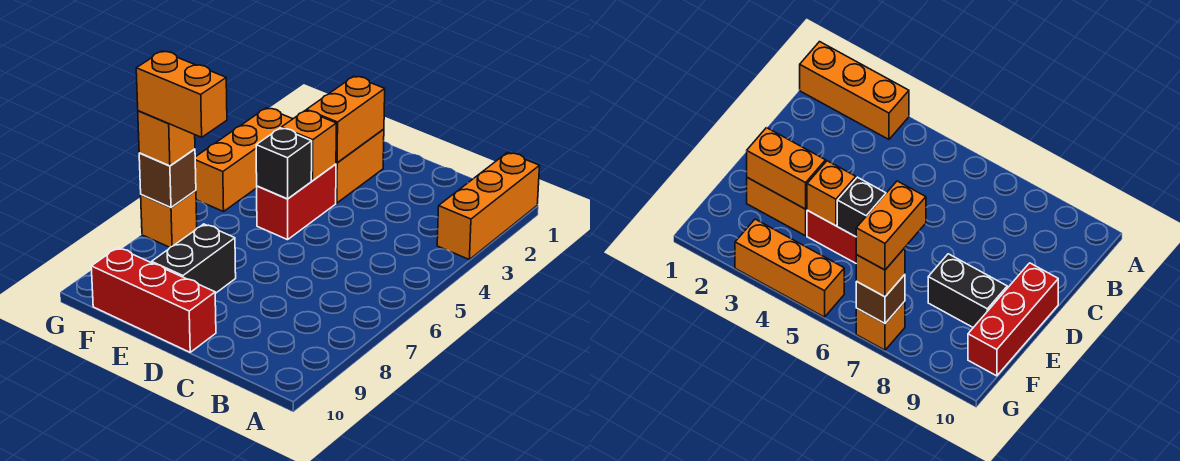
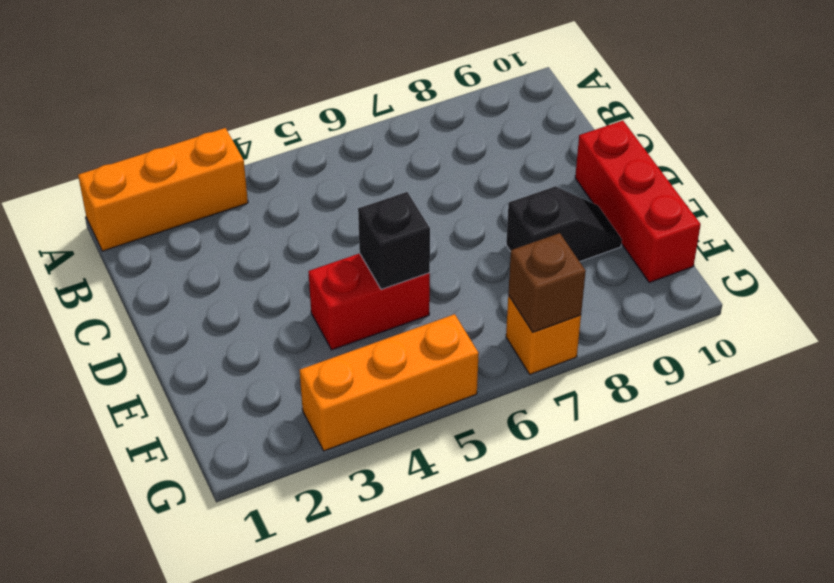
black slope E8:E9 level 1 top 8 -> black brick E8:E9 level 1
none -> orange brick E2:E3 level 1
none -> orange brick E2:E3 level 2
none -> orange brick E4 level 2

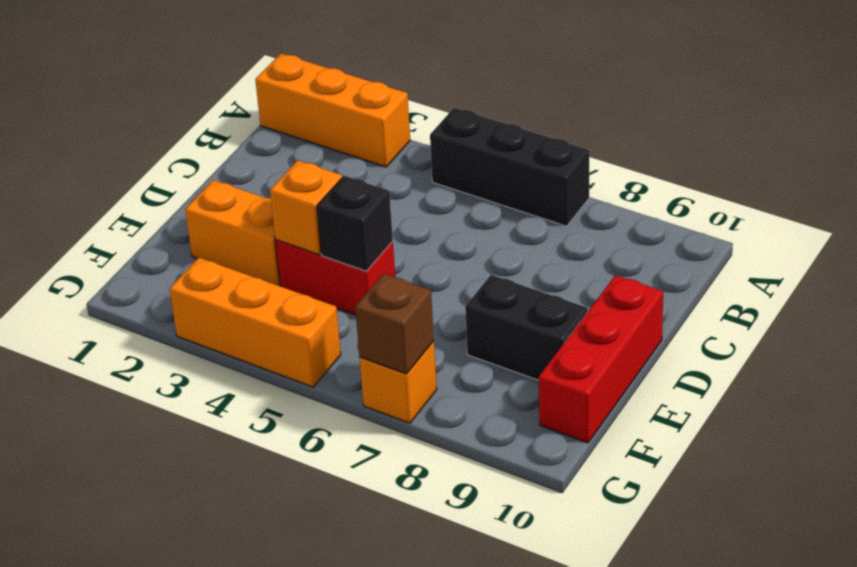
black brick A5:A7 level 1 -> none
none -> orange brick E2:E3 level 2
none -> orange brick G7 level 3
none -> orange brick F7:G7 level 4

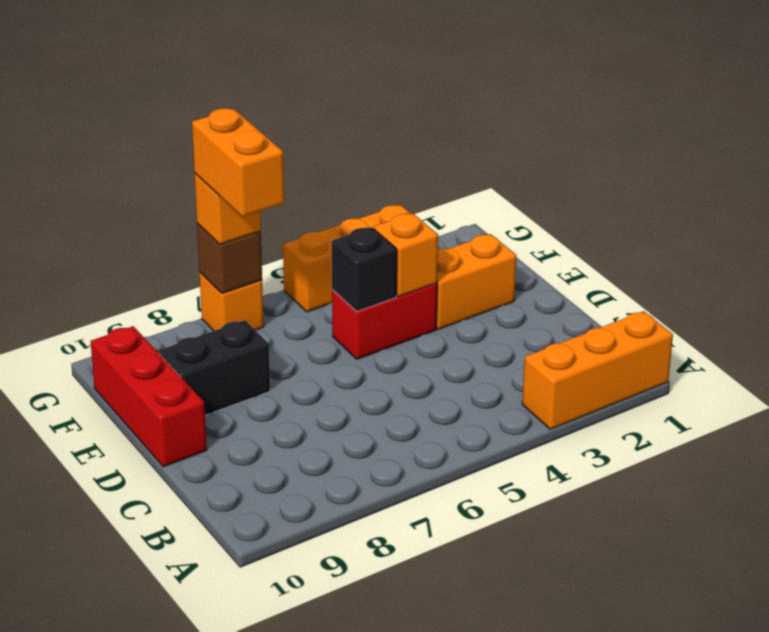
none -> orange brick E2:E3 level 2

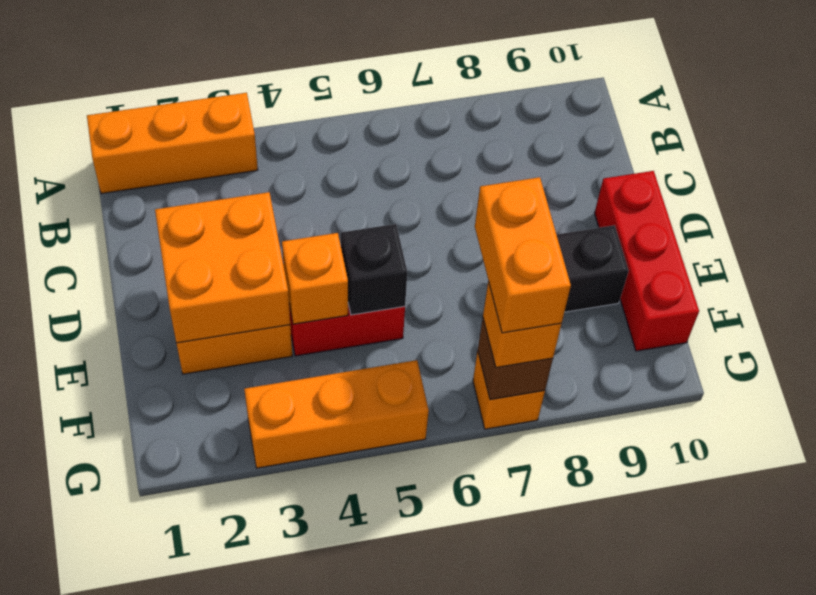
orange brick D2:E3 level 2 -> orange brick E2:E3 level 2

